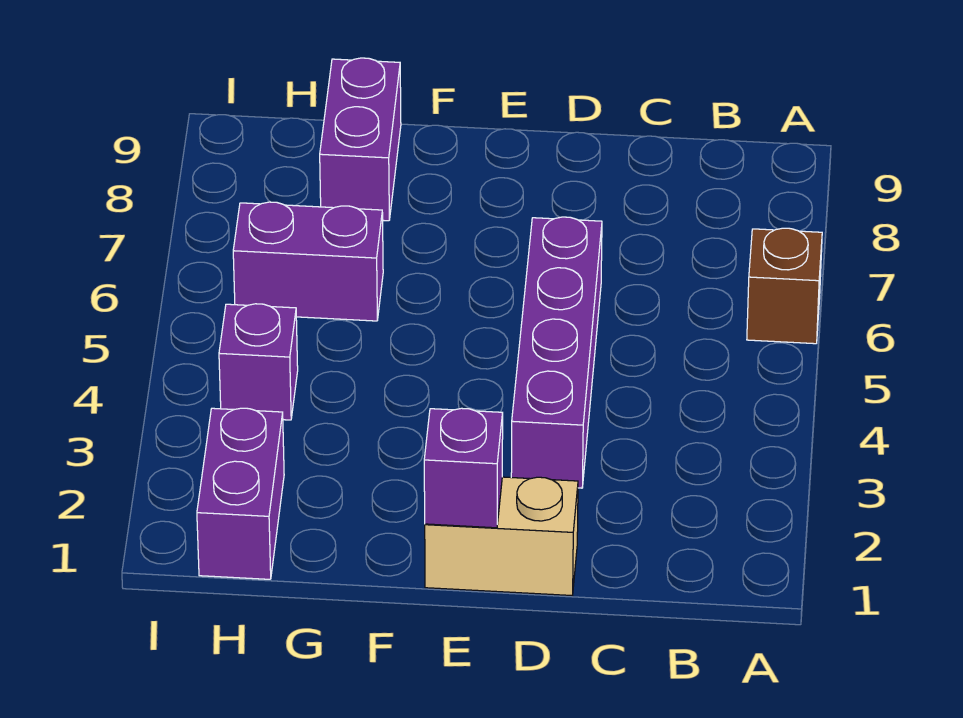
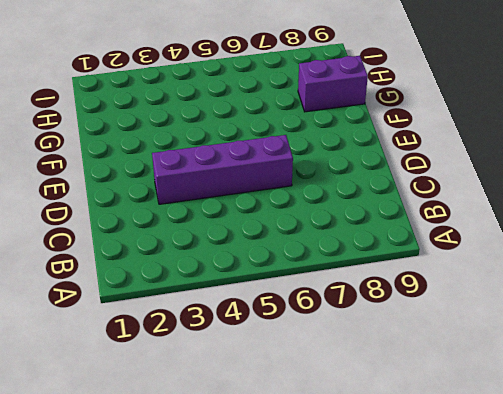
none -> brown brick A6 level 1
none -> tan brick D1:E1 level 1

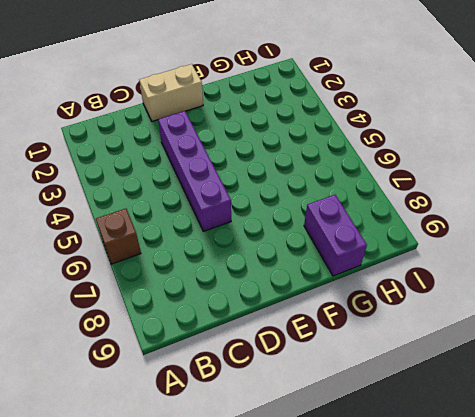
none -> purple brick G6:H6 level 1
none -> purple brick H1:H2 level 1

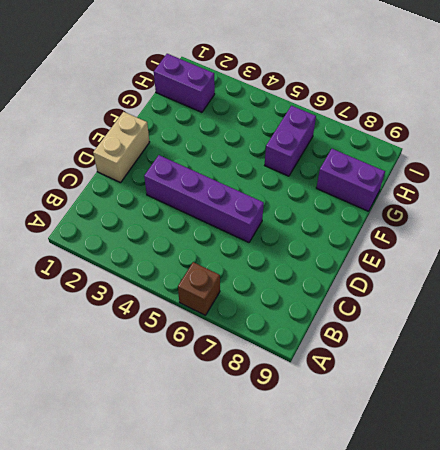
none -> purple brick H4 level 1
none -> purple brick E1 level 2

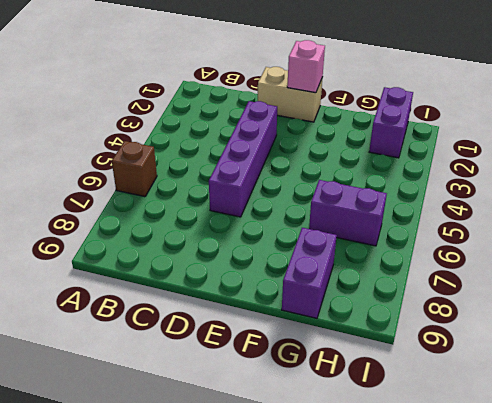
pink brick E1 level 2 -> purple brick E1 level 2
none -> purple brick H4 level 1

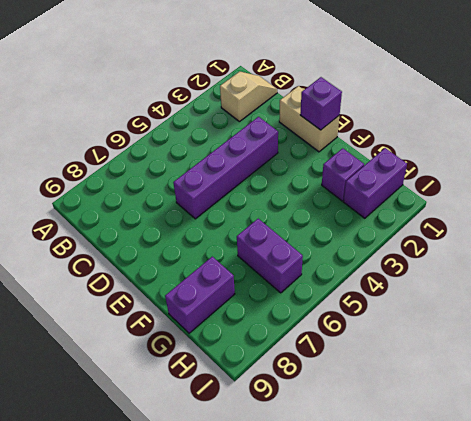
tan slope B1:B2 level 1 top 2 -> none
purple brick G2 level 1 -> purple brick H4 level 1
none -> brown brick A6 level 1

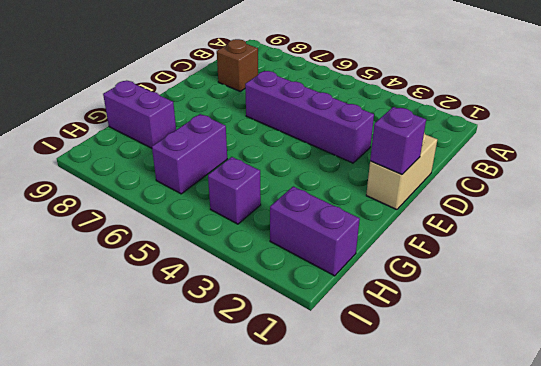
brown brick C8 level 1 -> brown brick A6 level 1

